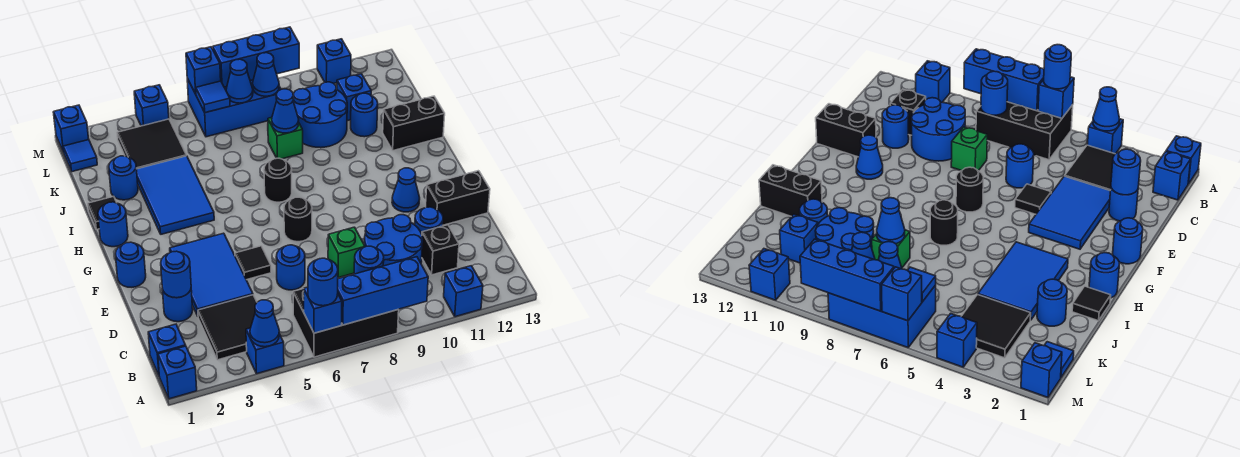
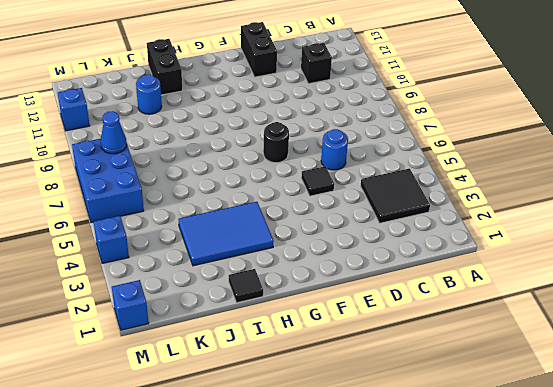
none -> blue brick A1 level 1
none -> blue brick A4 level 1
none -> black brick A6:B8 level 1
none -> blue brick A11 level 1

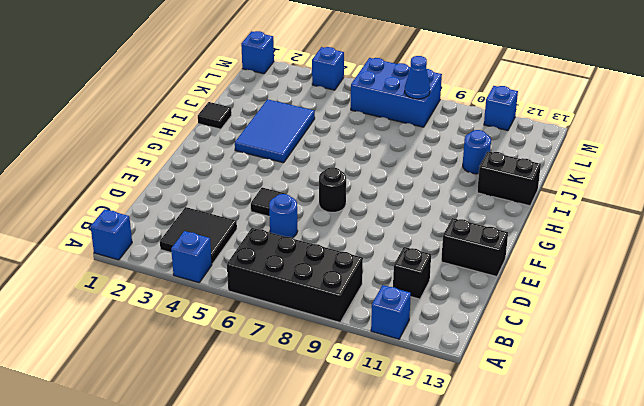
black brick A6:B9 level 1 -> black brick A6:B8 level 1
none -> blue brick B1 level 1
none -> blue round brick C9:D10 level 1
none -> blue round brick D2 level 1
none -> blue tile D3:F4 level 1

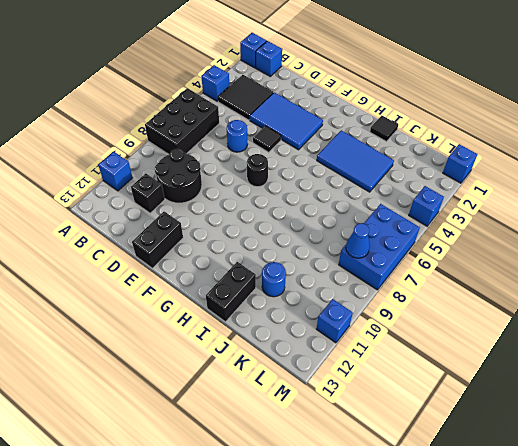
black round brick C9:D10 level 1 -> blue round brick C9:D10 level 1
none -> blue round brick D2 level 1
none -> green brick D8 level 1
none -> blue round brick D11 level 1
none -> blue round brick F1 level 1

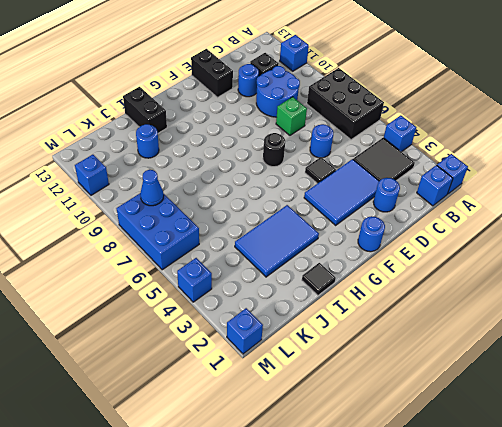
none -> blue cone F11 level 1
none -> blue round brick H1 level 1
none -> black round brick H7 level 1
none -> blue round brick J2 level 1

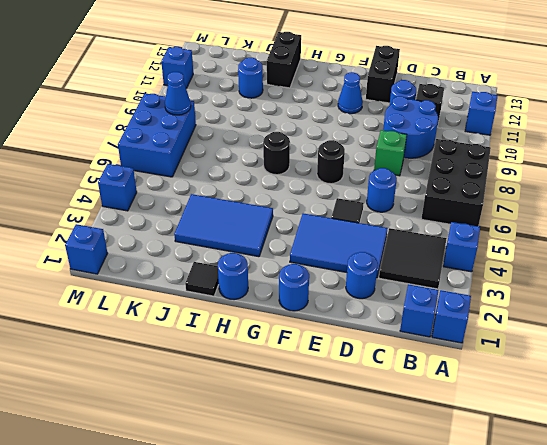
none -> blue round brick J2 level 1
none -> green brick J8 level 1
none -> blue round brick J9:K10 level 1
none -> black tile K3:L4 level 1

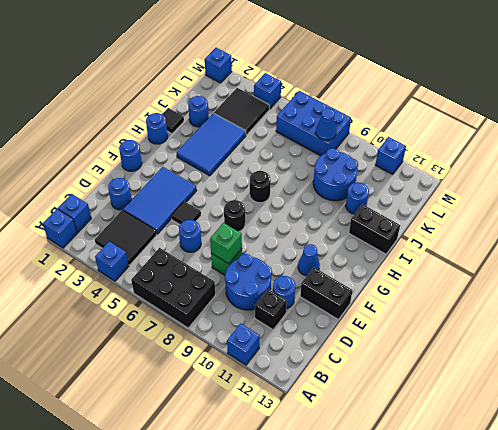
green brick D8 level 2 -> green brick J8 level 1
none -> blue brick K11 level 1
none -> blue tile L1 level 1
none -> blue cone A4 level 2
none -> blue brick A6 level 2

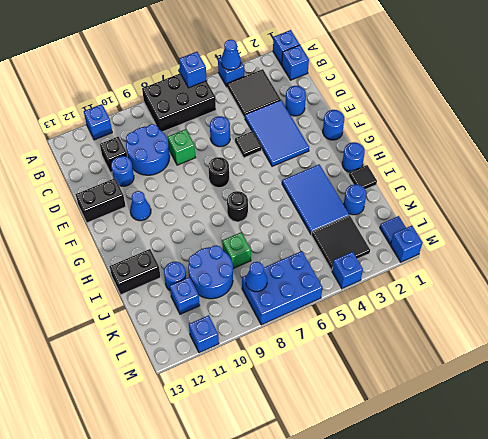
none -> blue brick A7:A9 level 2
none -> blue round brick B8 level 2
none -> blue round brick D2 level 2
none -> blue cone J8 level 2

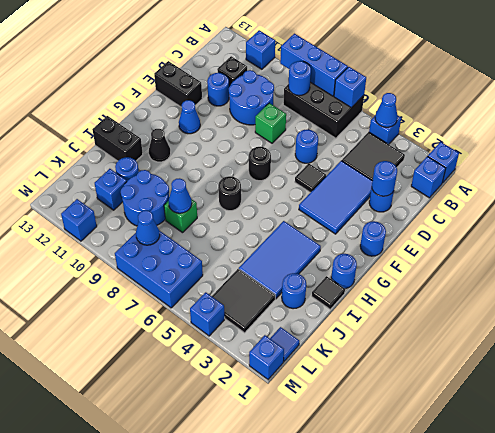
black cone H11 level 1 -> none
none -> blue tile L6 level 2
none -> blue cone L7 level 2
none -> blue brick M6 level 2
none -> blue brick M7:M9 level 2

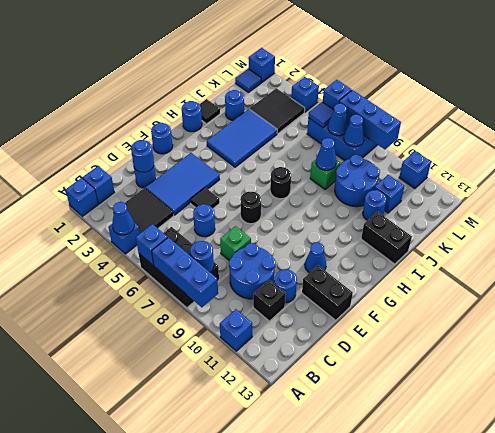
none -> blue round brick A6 level 3

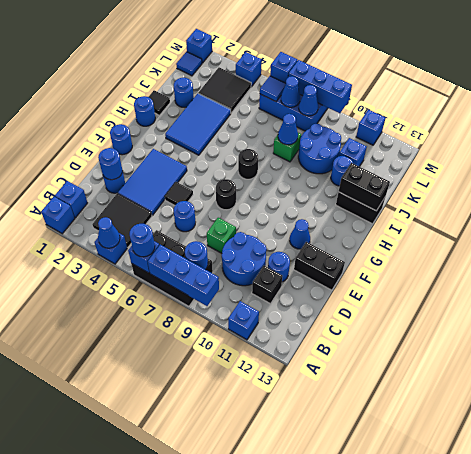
black brick I12:I13 level 2 -> none

